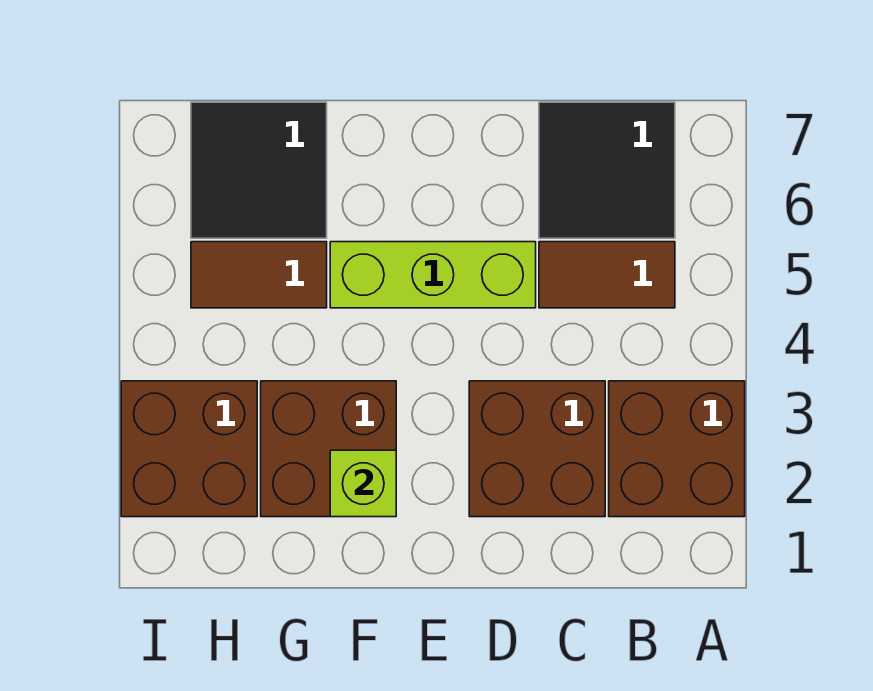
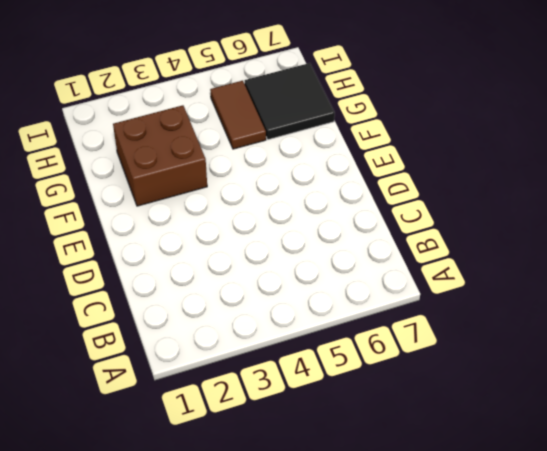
none -> brown brick A2:B3 level 1
none -> brown tile B5:C5 level 1

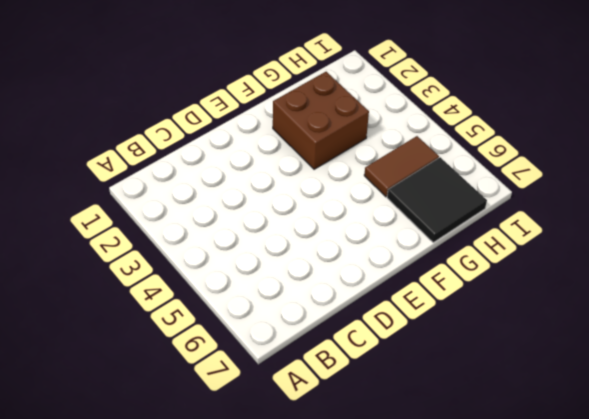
none -> brown brick A2:B3 level 1
none -> brown tile B5:C5 level 1

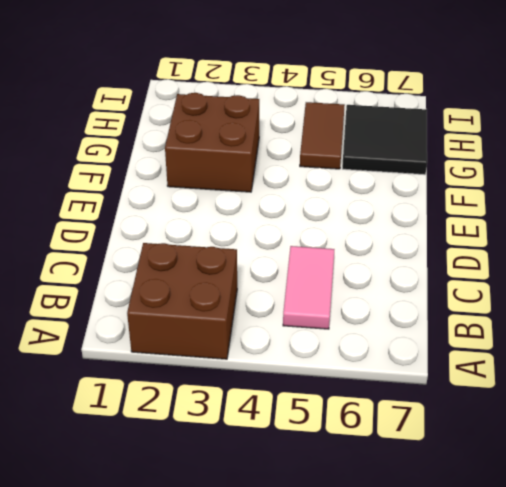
pink tile B5:C5 level 1 -> brown tile B5:C5 level 1
none -> black tile B6:C7 level 1
none -> brown brick C2:D3 level 1

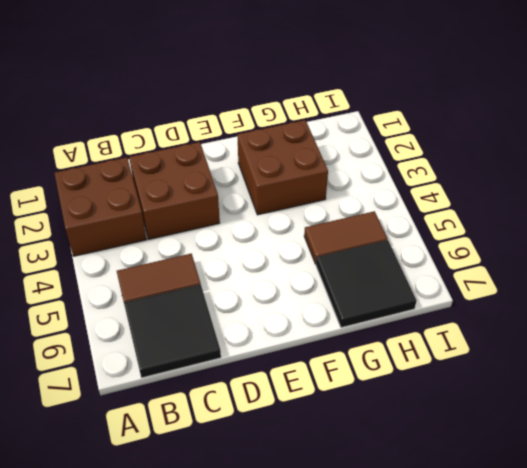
none -> lime brick D5:F5 level 1
none -> brown brick H2:I3 level 1

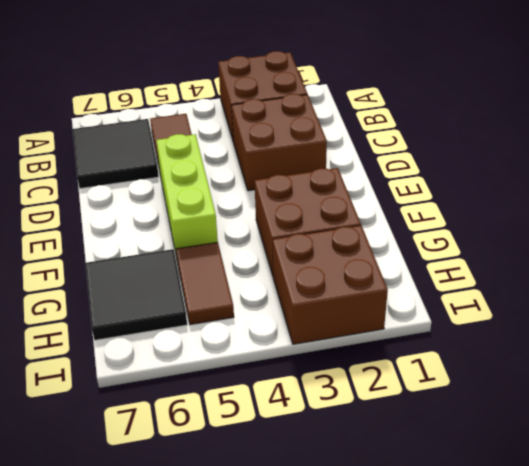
none -> lime brick F2 level 2

